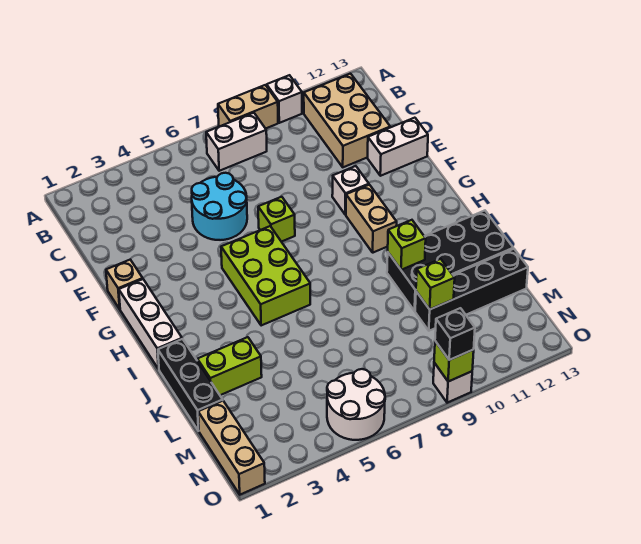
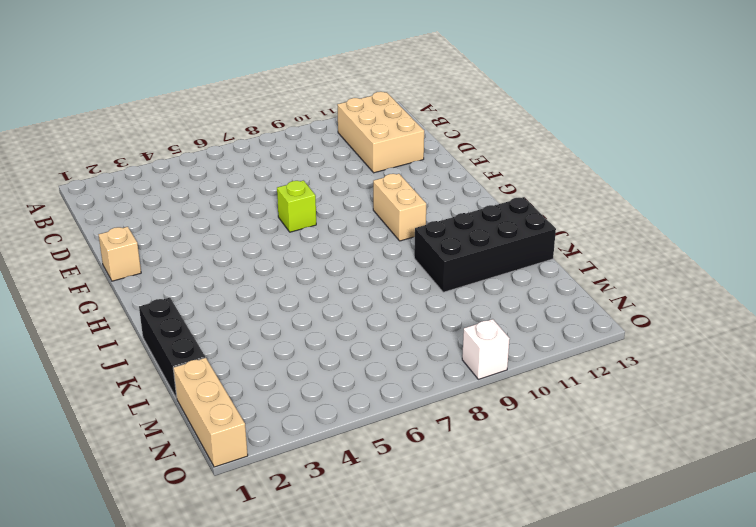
none -> tan brick A8:A9 level 1
none -> white brick A10 level 1
none -> white brick B7:B8 level 1

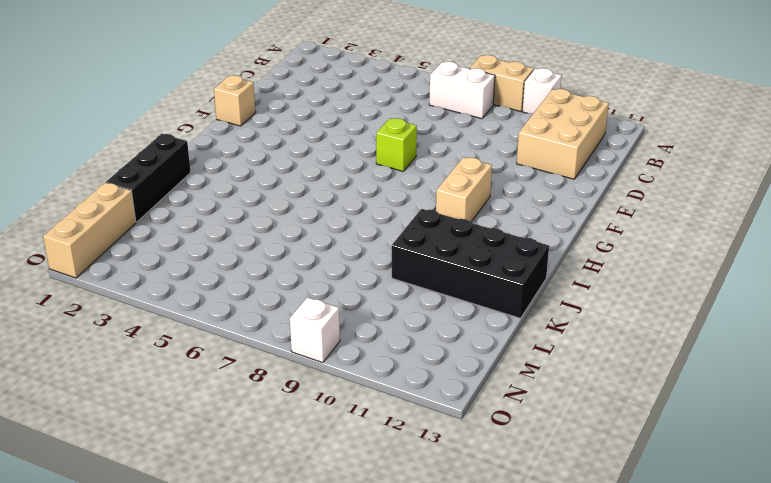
none -> cyan round brick D5:E6 level 1
none -> white brick E12:E13 level 1
none -> white brick F10 level 1

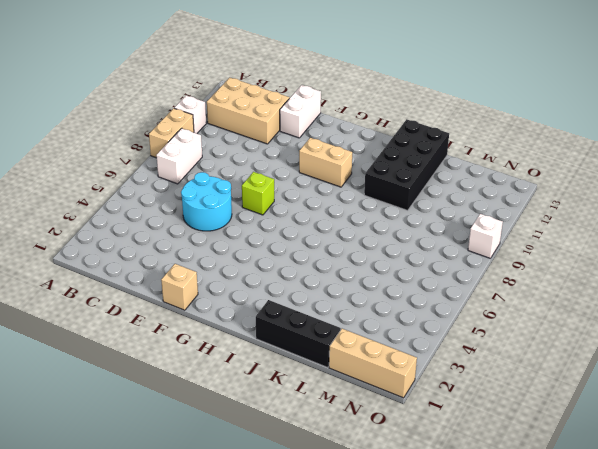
none -> white brick F10 level 1
none -> white brick G1:I1 level 1
none -> lime brick G5:I6 level 1

